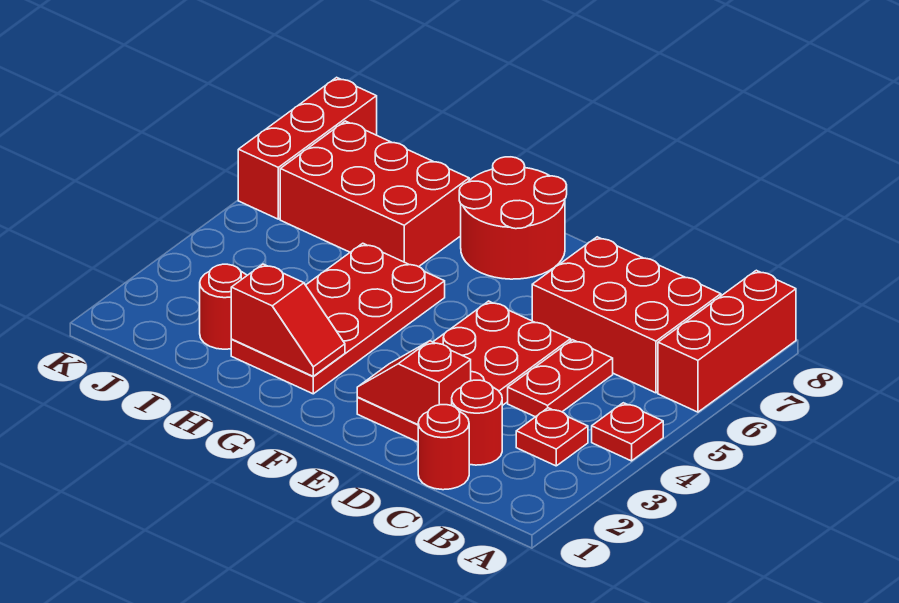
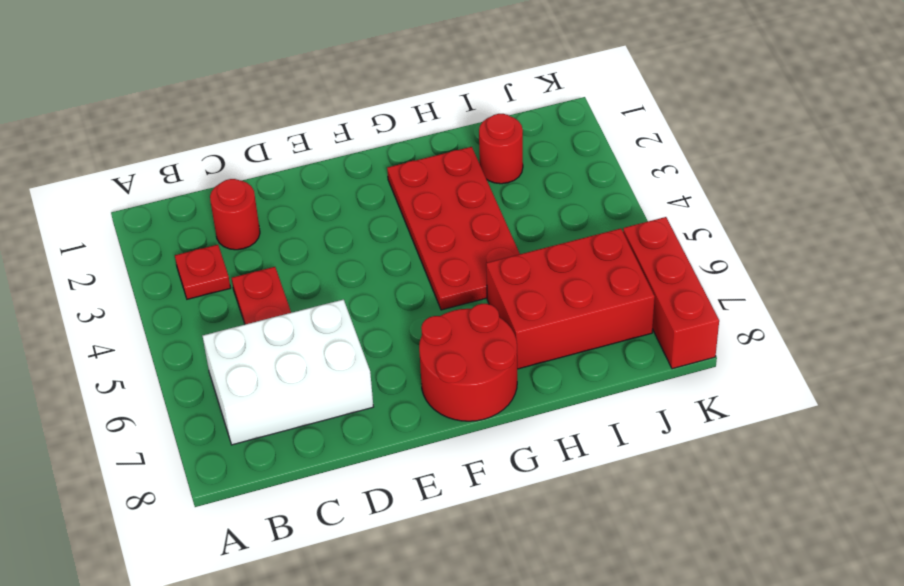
white brick B6:D7 level 1 -> red brick B6:D7 level 1
none -> red plate A4 level 1
none -> red brick A6:A8 level 1
none -> red round brick C1 level 1

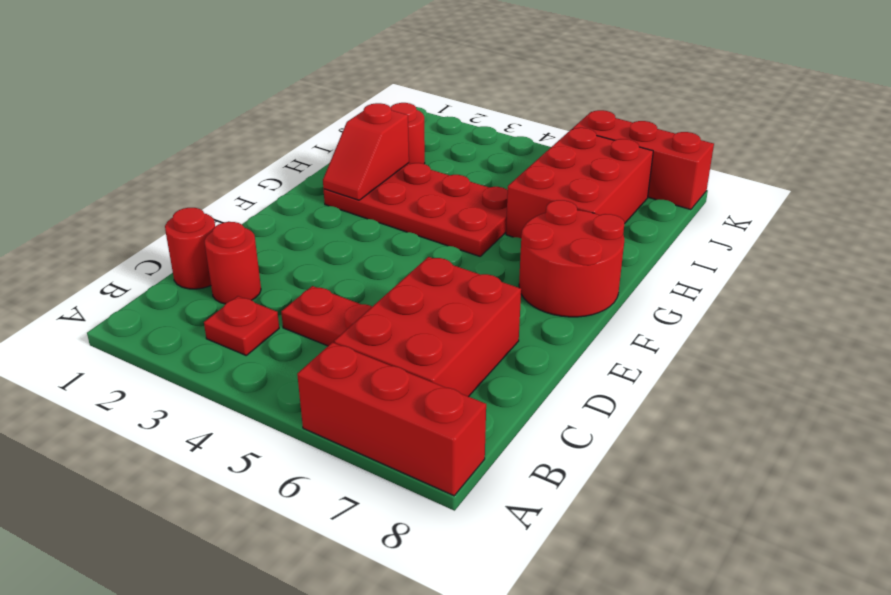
none -> red plate A4 level 1
none -> red plate D2:E5 level 1
none -> red slope D2:E2 level 2 top D

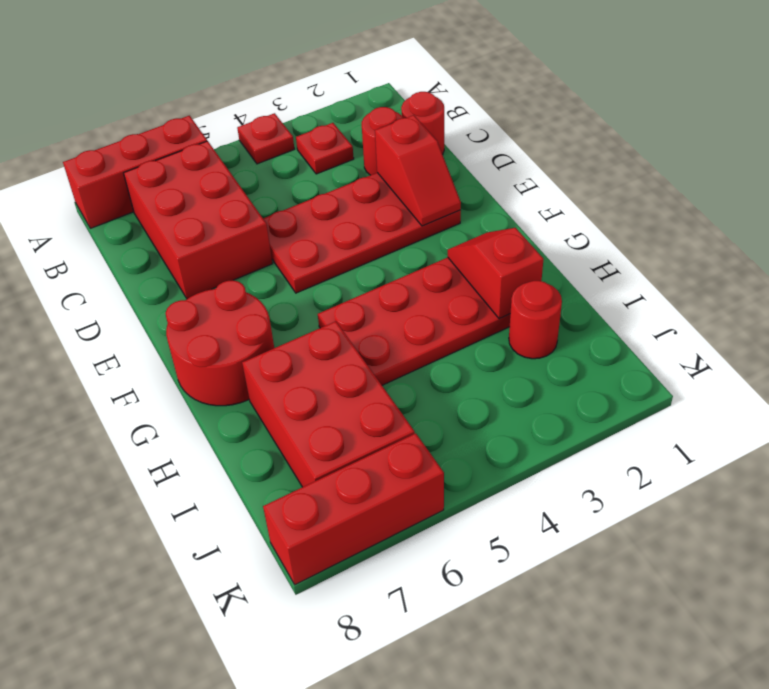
none -> red plate C4:C5 level 1

